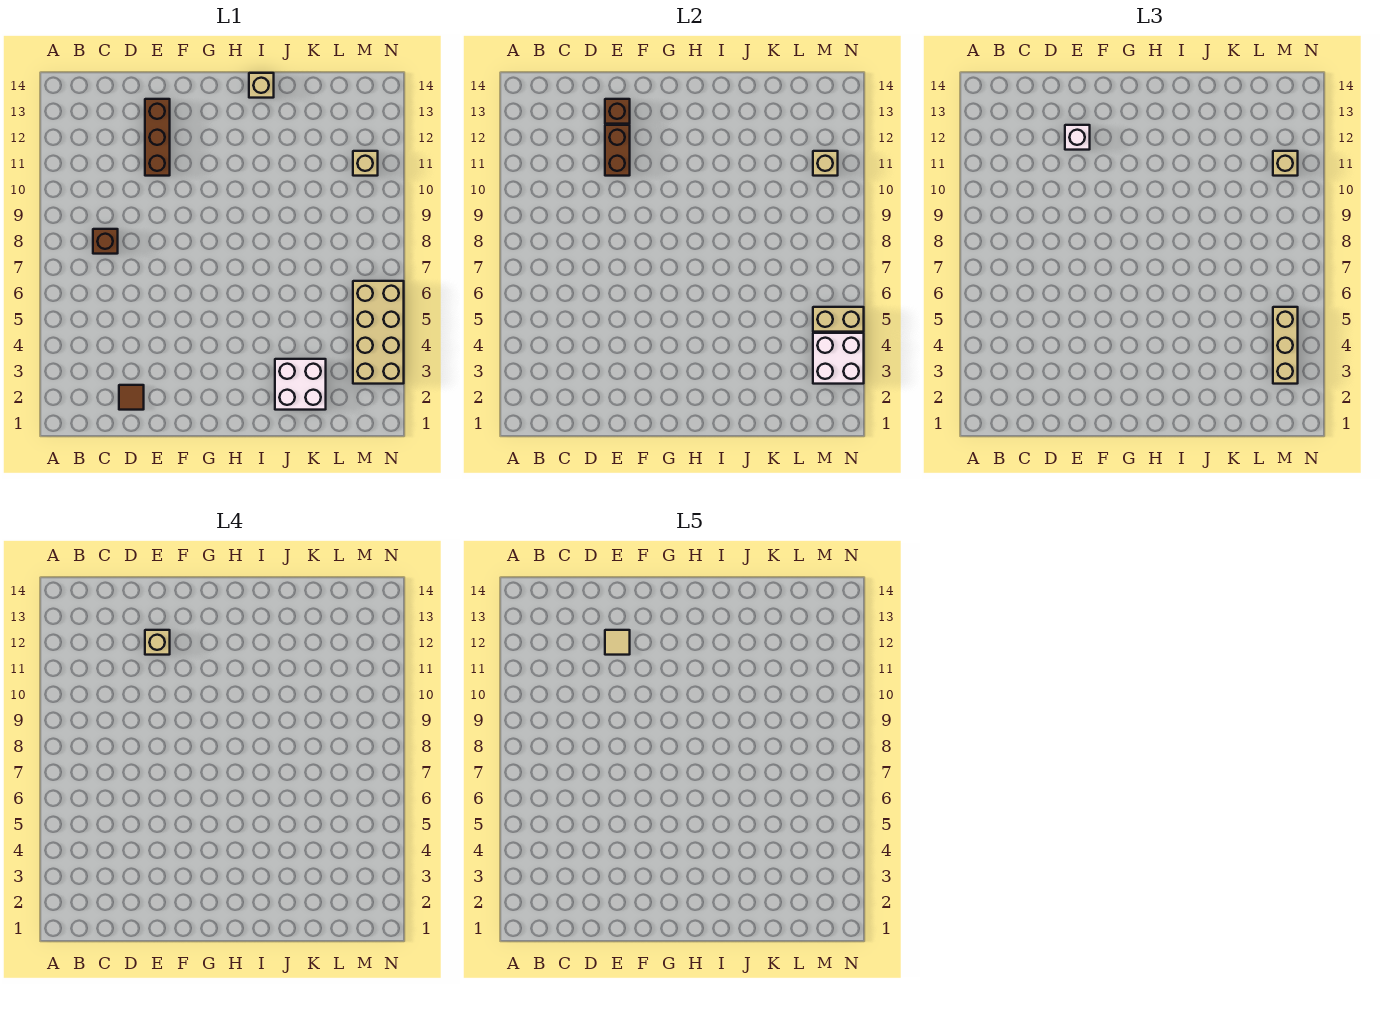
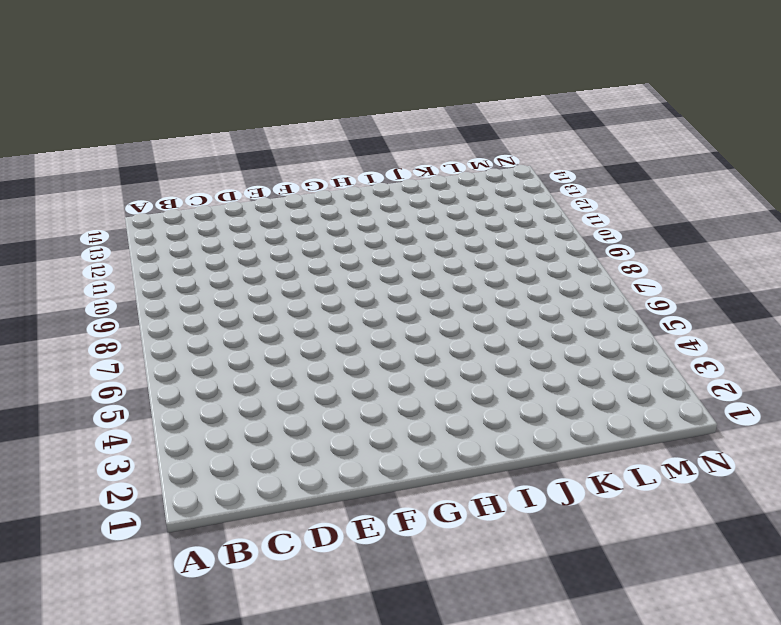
none -> brown brick C8 level 1
none -> brown tile D2 level 1
none -> brown brick E11:E13 level 1

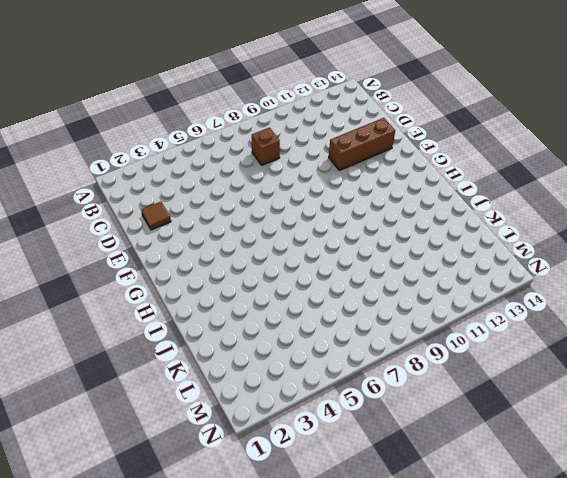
none -> tan brick I14 level 1
none -> white brick J2:K3 level 1
none -> tan brick M3:N6 level 1

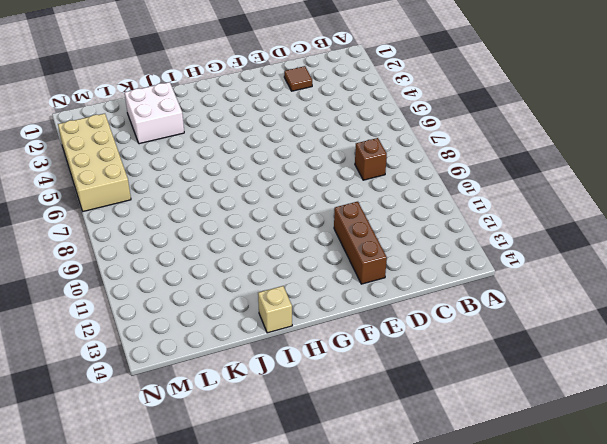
none -> tan brick M11 level 1
none -> brown brick E11:E12 level 2
none -> brown brick E13 level 2

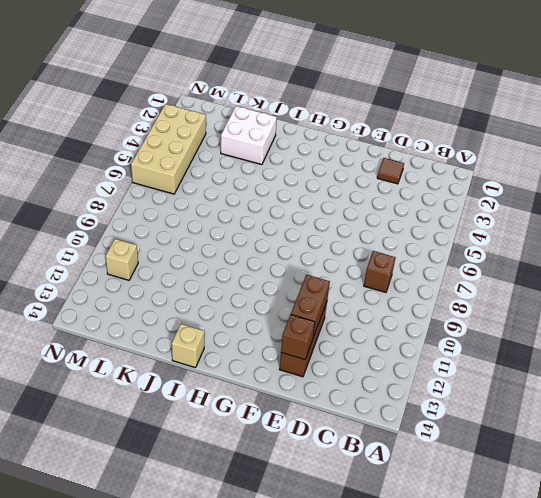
none -> white brick M3:N4 level 2
none -> tan brick M5:N5 level 2
none -> tan brick M11 level 2

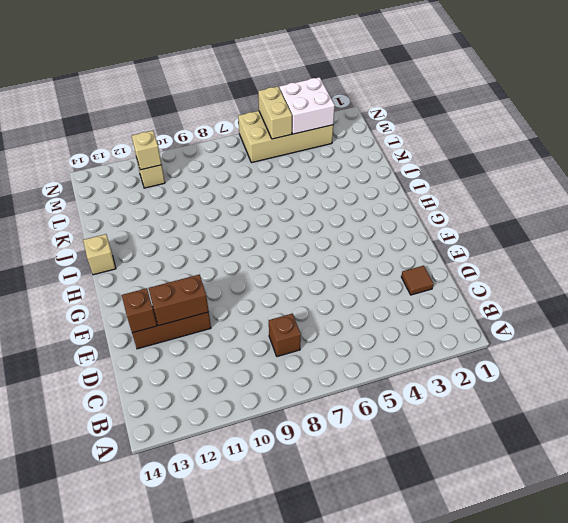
none -> white brick J2:K3 level 1
none -> white brick E12 level 3
none -> tan brick M3:M5 level 3

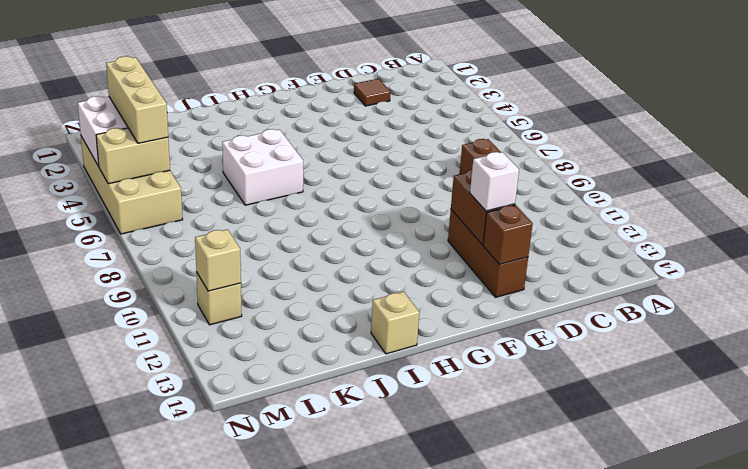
white brick I5:J6 level 1 -> white brick J2:K3 level 1
none -> tan brick M11 level 3
none -> tan brick E12 level 4
none -> tan tile E12 level 5

